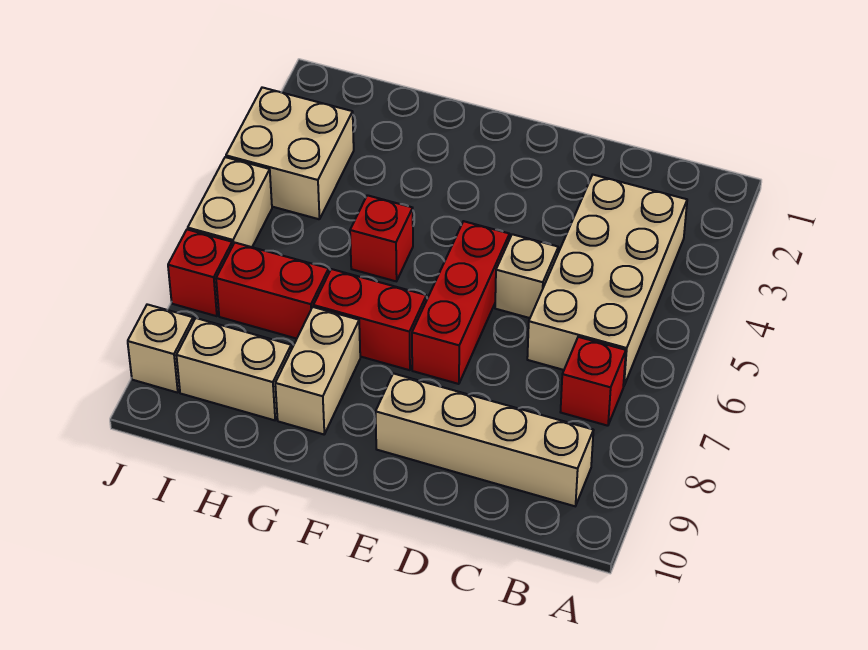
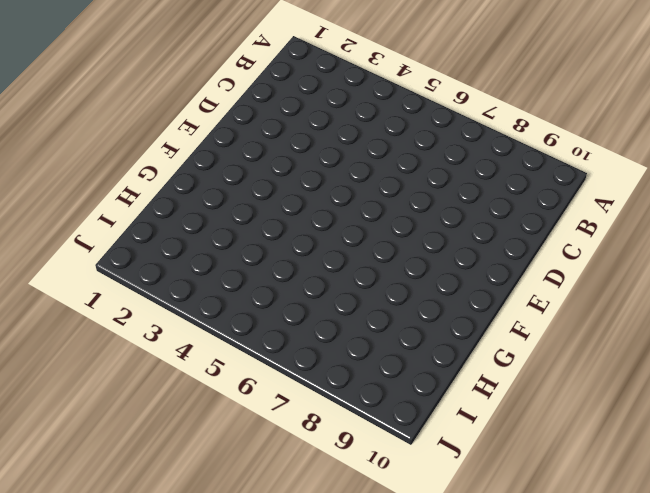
none -> tan brick B3:C6 level 1
none -> red brick B7 level 1
none -> tan brick B9:E9 level 1

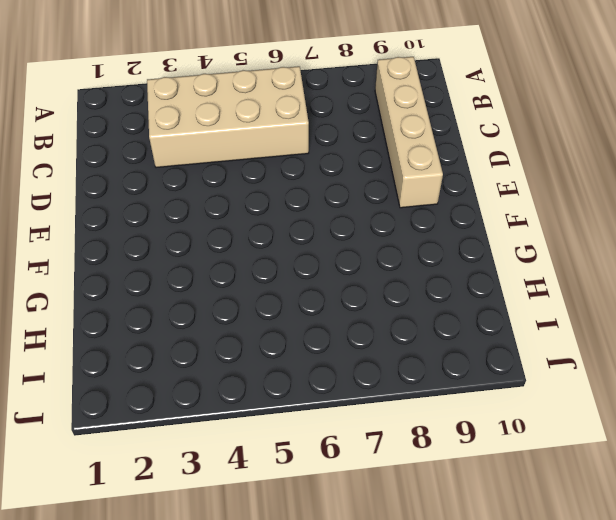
none -> red brick B7 level 1
none -> tan brick D5 level 1
none -> red brick E5:E7 level 1

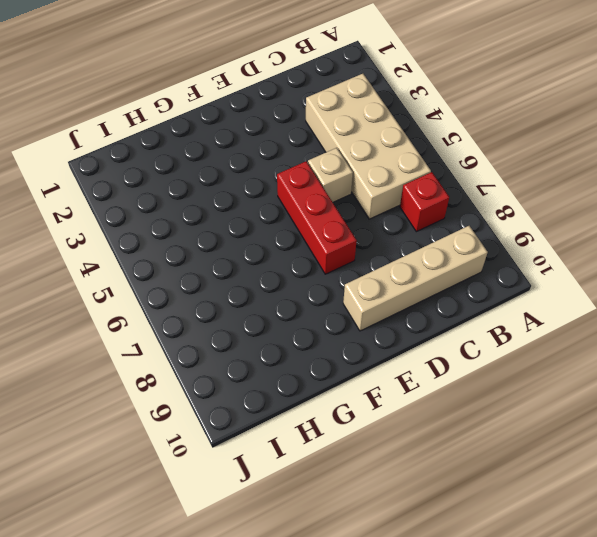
none -> red brick F7:G7 level 1
none -> red brick G5 level 1
none -> tan brick G8:G9 level 1

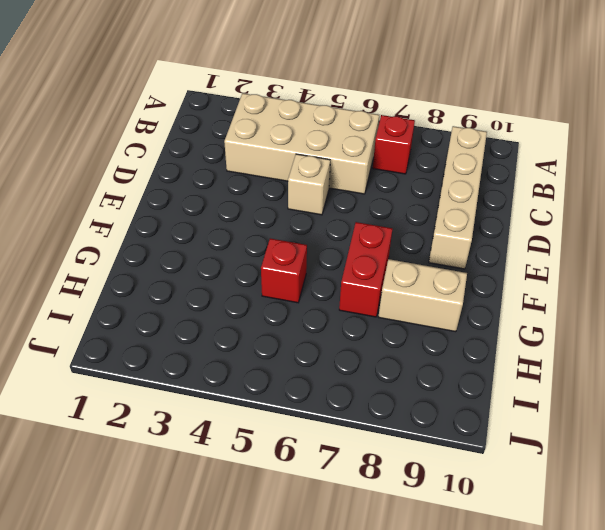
none -> red brick E5:E7 level 1
none -> red brick H7:I7 level 1
none -> tan brick H9:I9 level 1

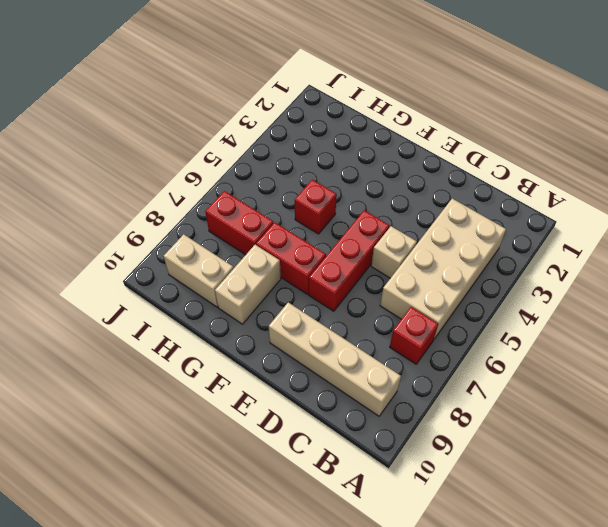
none -> tan brick I3:J4 level 1
none -> tan brick J5:J6 level 1
none -> red brick J7 level 1

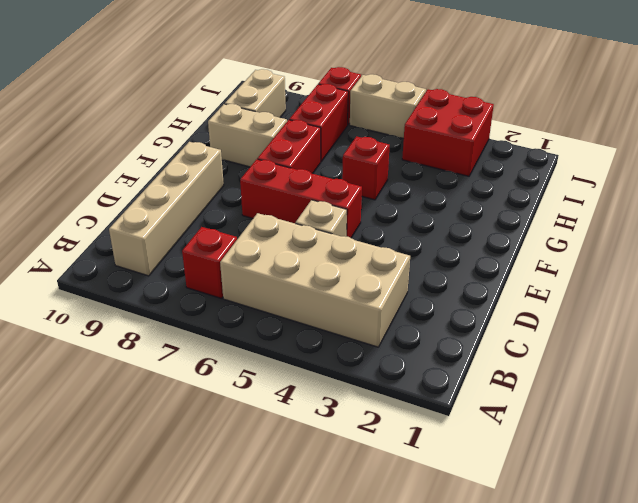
red brick I3:J4 level 1 -> tan brick I3:J4 level 1
none -> tan brick J9 level 1

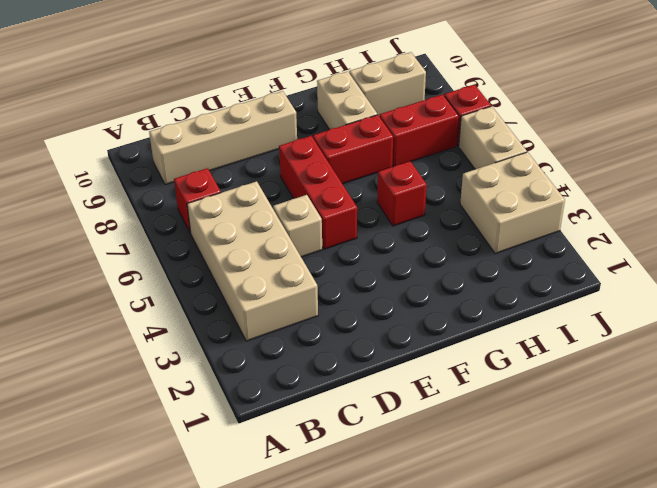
none -> tan brick J9 level 1

